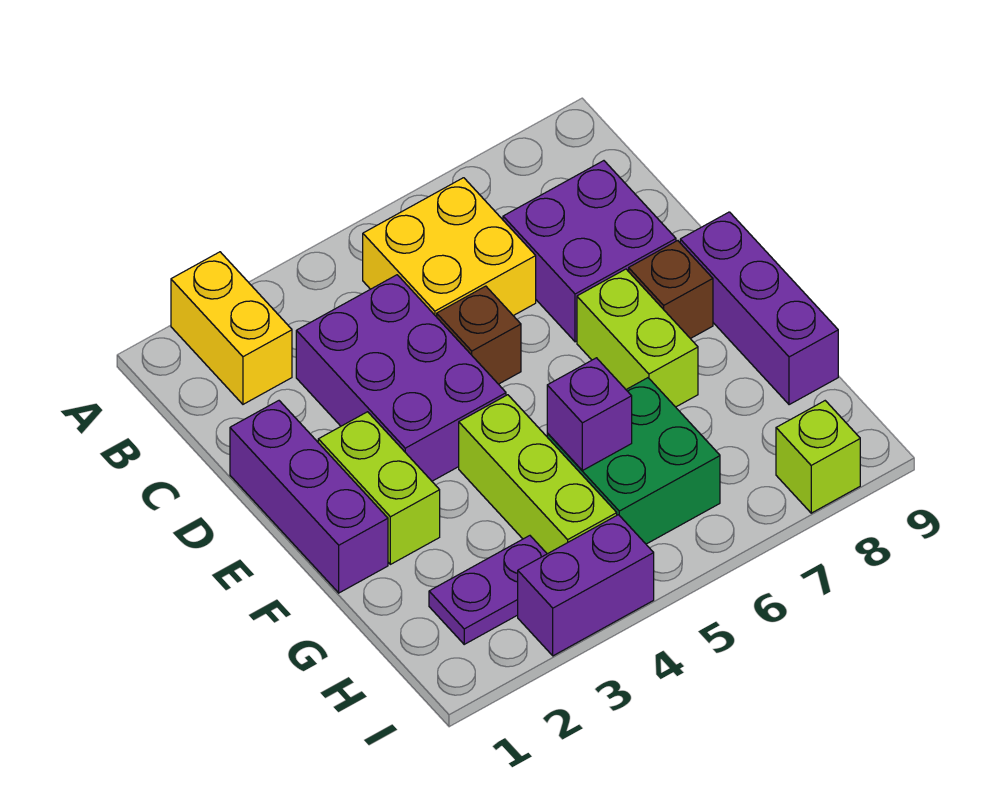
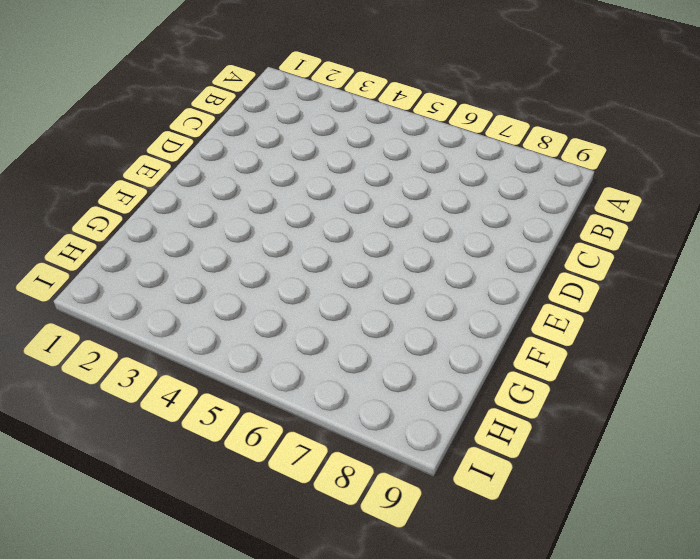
none -> yellow brick A2:B2 level 1
none -> yellow brick B5:C6 level 1
none -> purple brick C3:E4 level 1

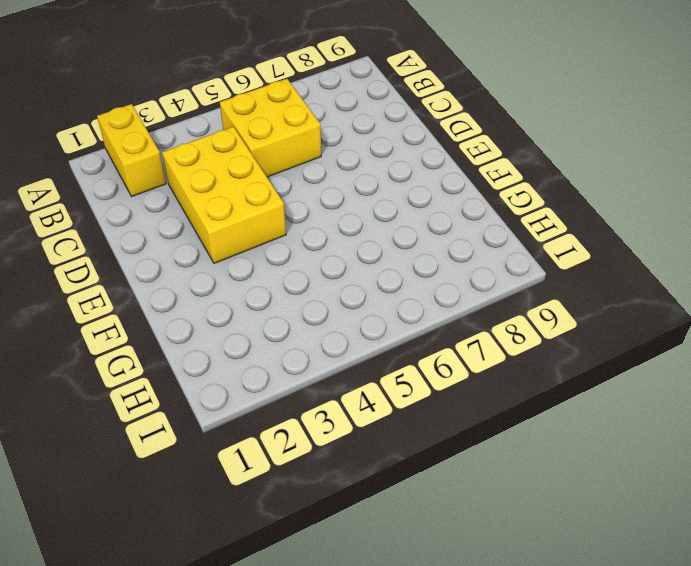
yellow brick C3:E4 level 1 -> purple brick C3:E4 level 1
none -> purple brick C7:D8 level 1
none -> purple brick D1:F1 level 1
none -> brown brick D5 level 1

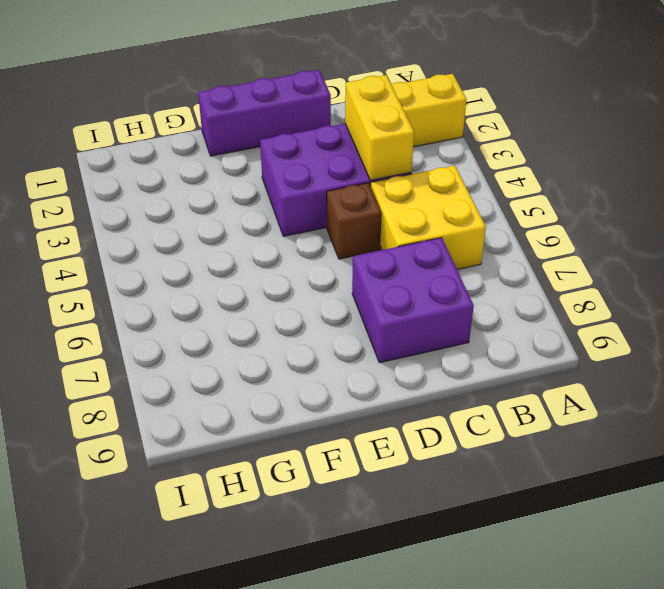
yellow brick C3:C4 level 2 -> none
none -> lime brick E2:F2 level 1
none -> lime brick E7:F7 level 1
none -> brown brick E8 level 1

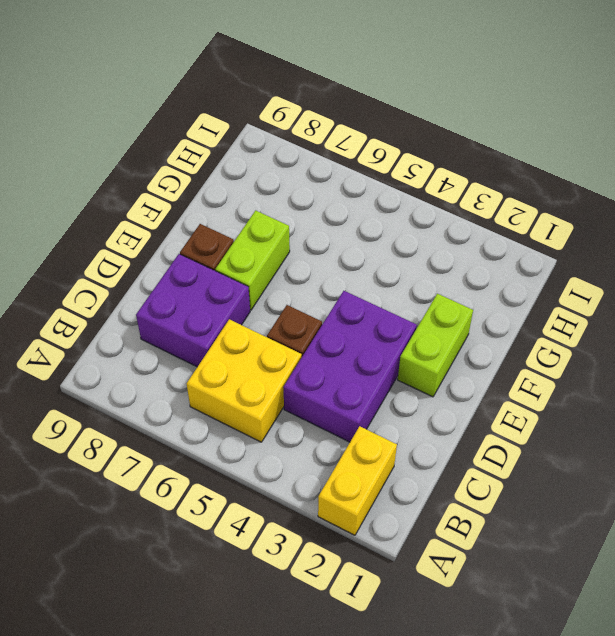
none -> purple brick D1:F1 level 1
none -> purple brick E9:G9 level 1
none -> lime brick F4:H4 level 1

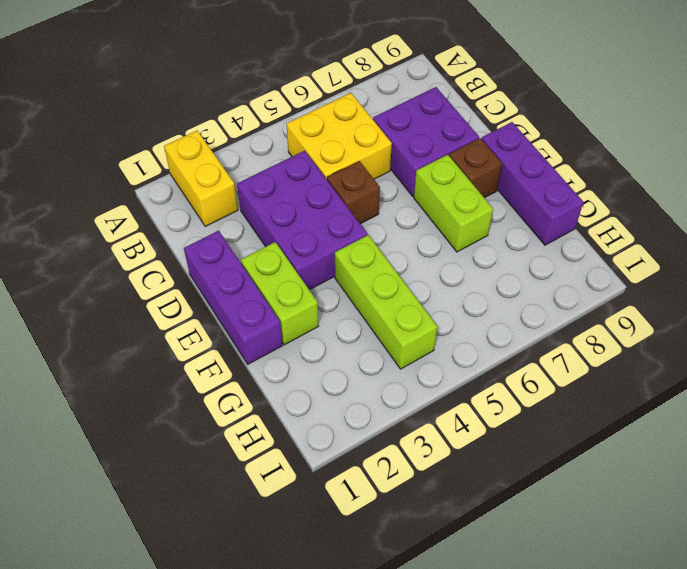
none -> green brick G5:H6 level 1
none -> purple plate H2:H3 level 1
none -> purple brick I3:I4 level 1

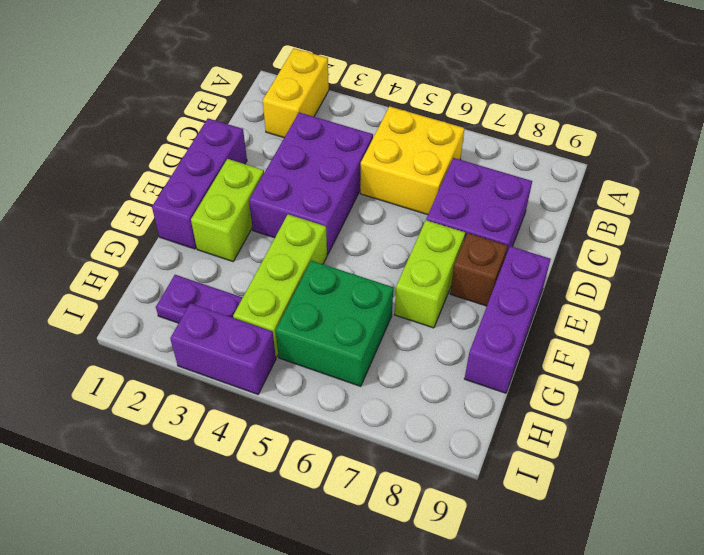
none -> brown brick D5 level 1
none -> lime brick I8 level 1
none -> purple brick G5 level 2

